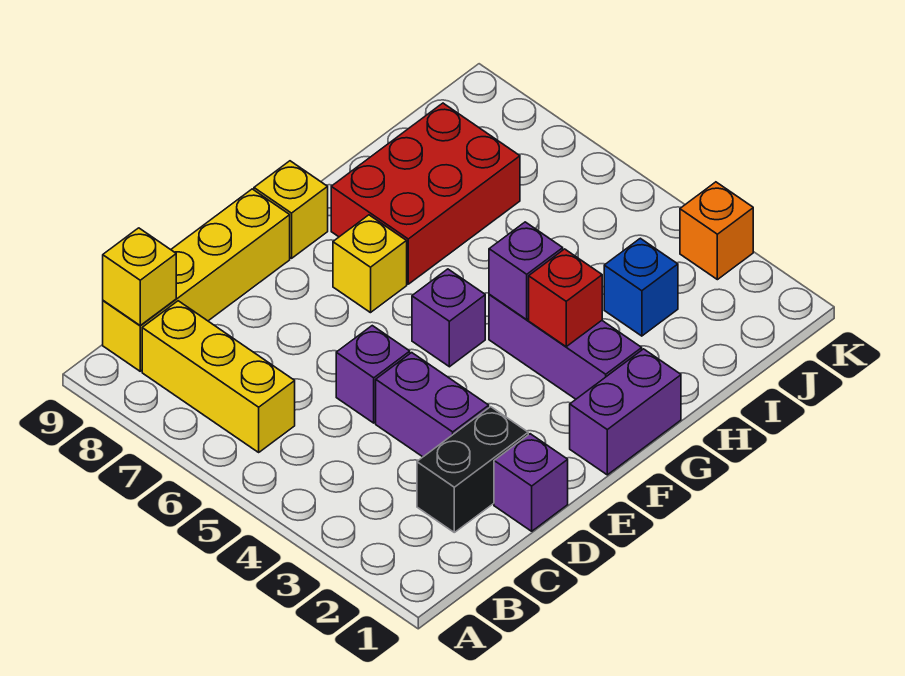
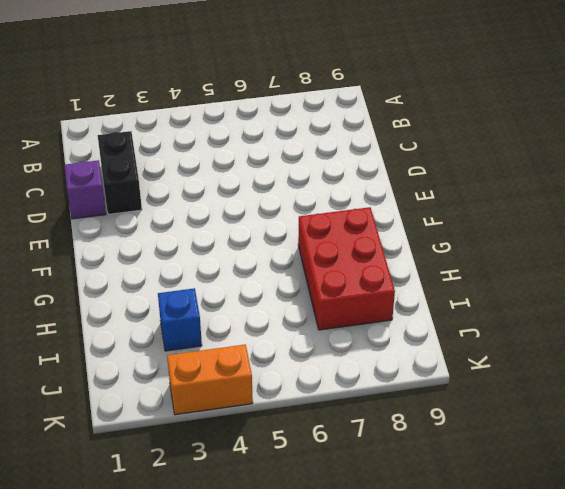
orange brick K3:K4 level 1 -> orange brick K3 level 1
none -> yellow brick B6:B8 level 1
none -> yellow brick B9:E9 level 1
none -> purple brick D3:D4 level 1

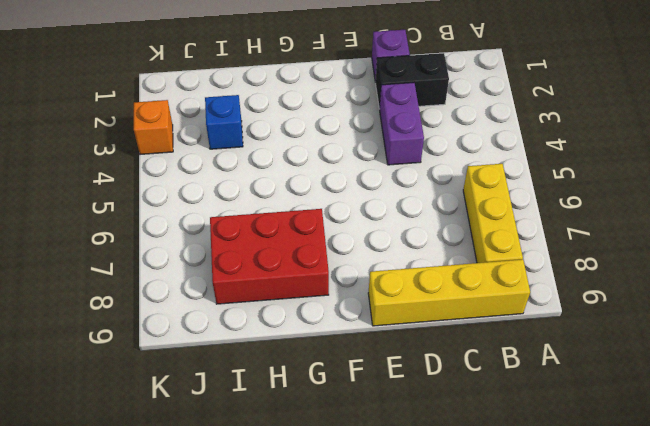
none -> purple brick D5 level 1
none -> purple brick F1:G1 level 1
none -> purple brick F5 level 1

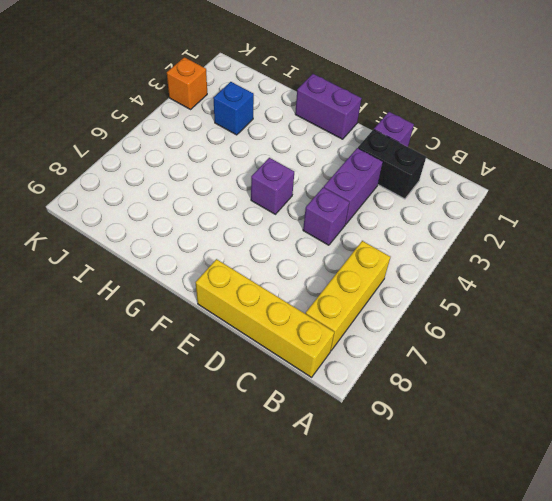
none -> yellow brick F7 level 1
none -> yellow brick F9 level 1
none -> purple brick G2:G4 level 1

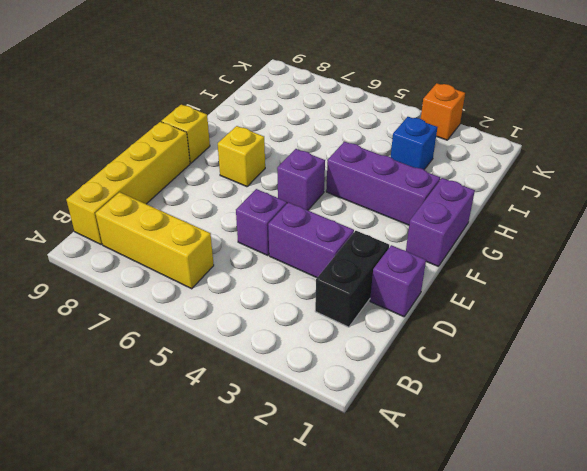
none -> red brick G7:I8 level 1
none -> yellow brick B9 level 2
none -> red brick G3 level 2

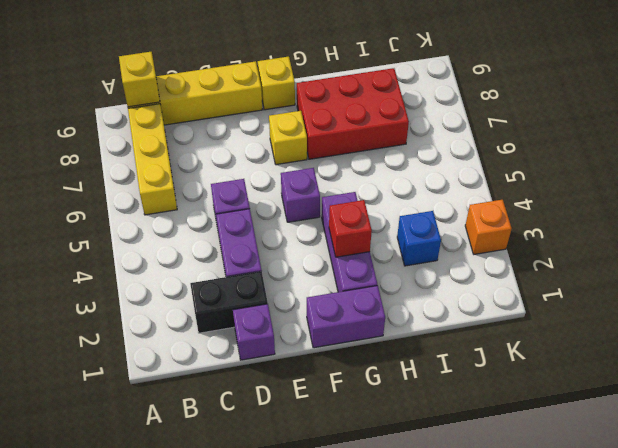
none -> purple brick G4 level 2

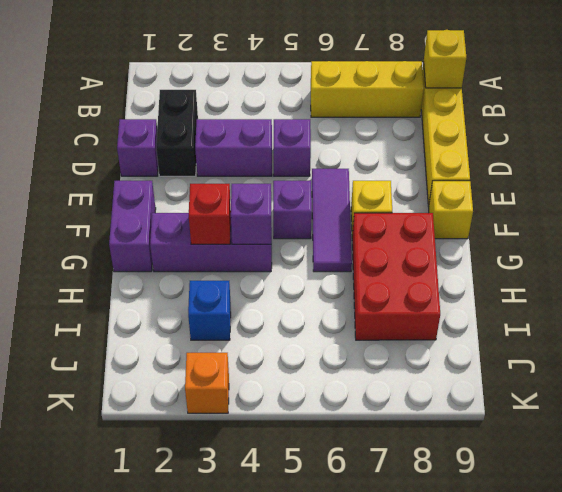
purple tile E6:G6 level 1 -> none

